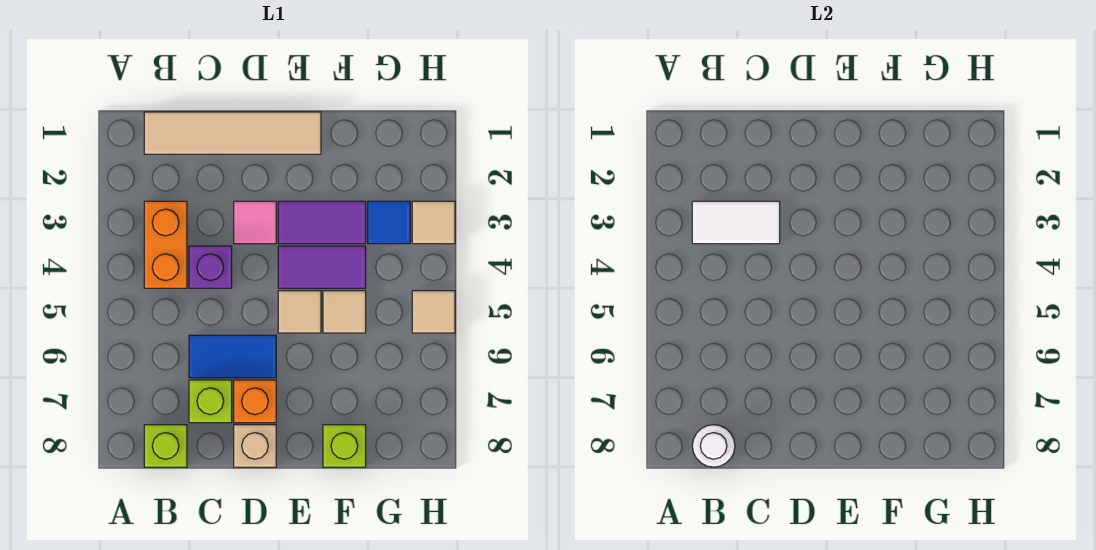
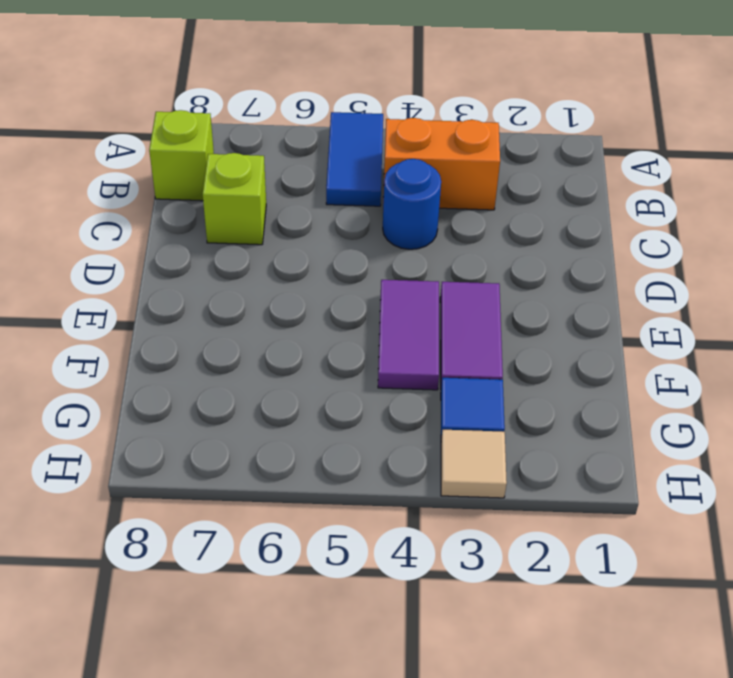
blue tile A5:B5 level 1 -> blue tile C6:D6 level 1
blue round brick C4 level 1 -> purple brick C4 level 1
none -> tan tile B1:E1 level 1
none -> pink tile D3 level 1
none -> orange brick D7 level 1

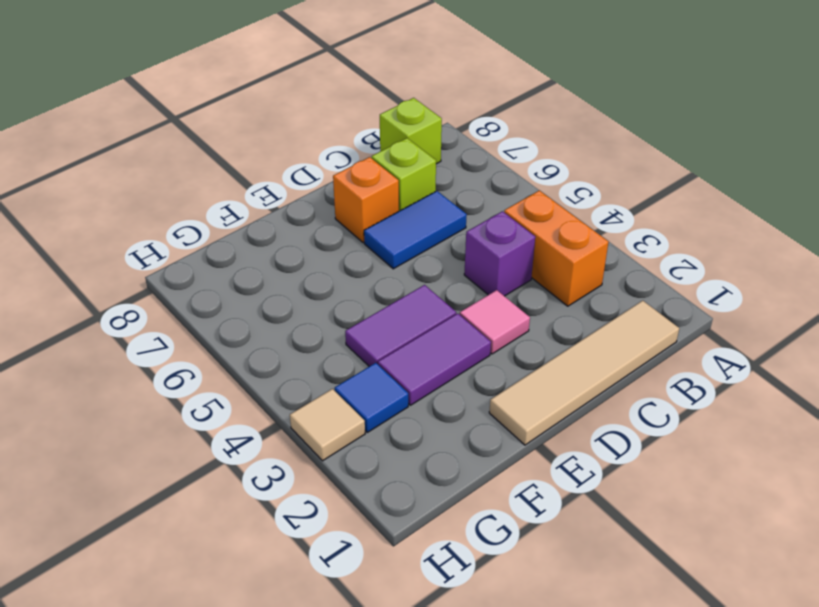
none -> tan brick D8 level 1
none -> tan tile E5 level 1
none -> tan tile F5 level 1

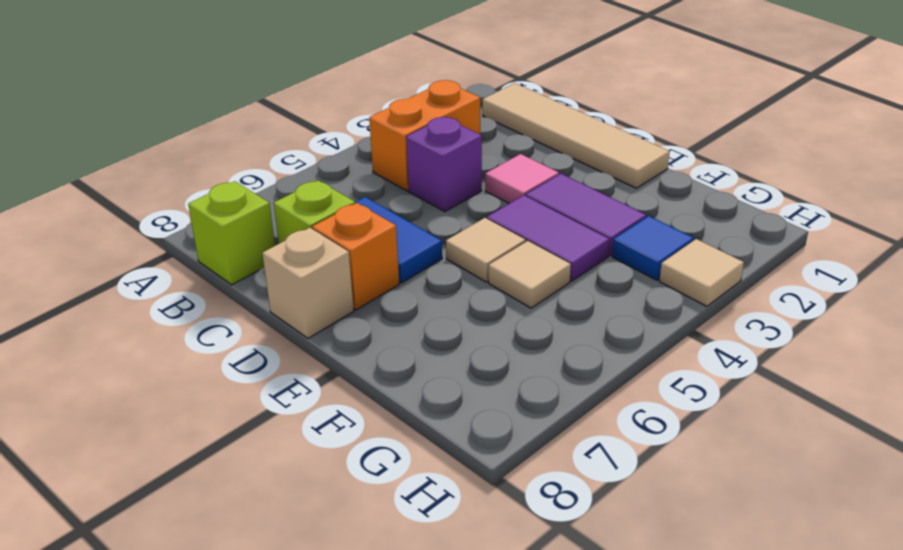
none -> lime brick F8 level 1
none -> tan tile H5 level 1
none -> white tile B3:C3 level 2

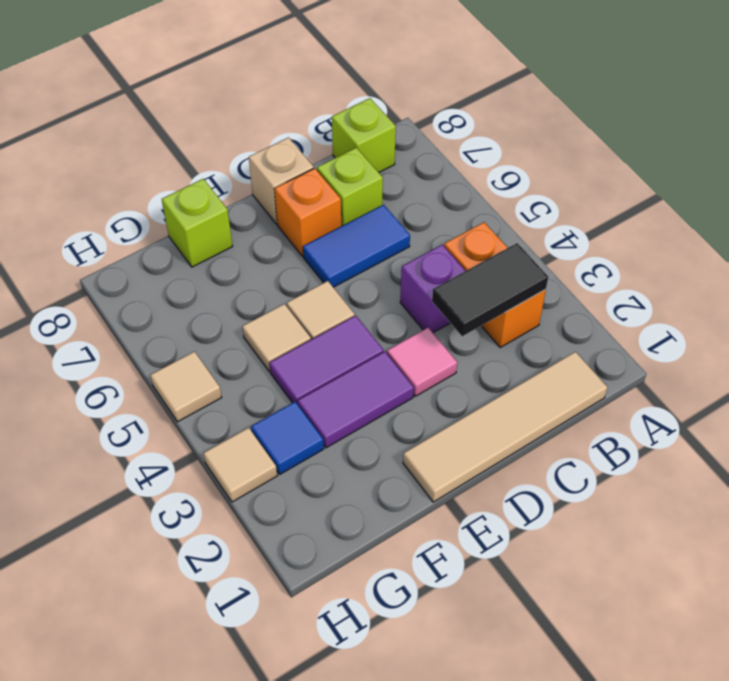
black tile B3:C3 level 2 -> white tile B3:C3 level 2
none -> white round brick B8 level 2

